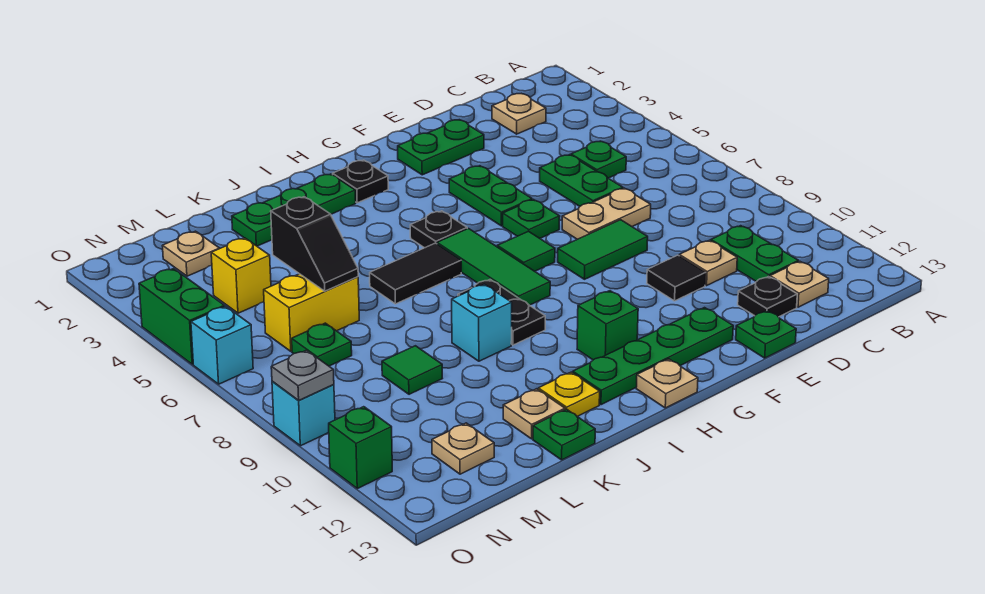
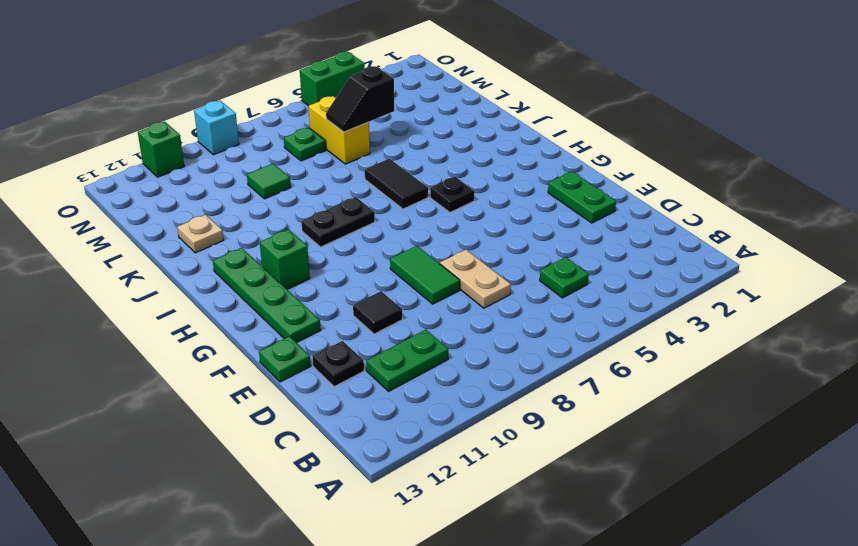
none -> tan plate C2 level 1
none -> tan plate C12 level 1
none -> green plate D5:D6 level 1
none -> tan plate D10 level 1

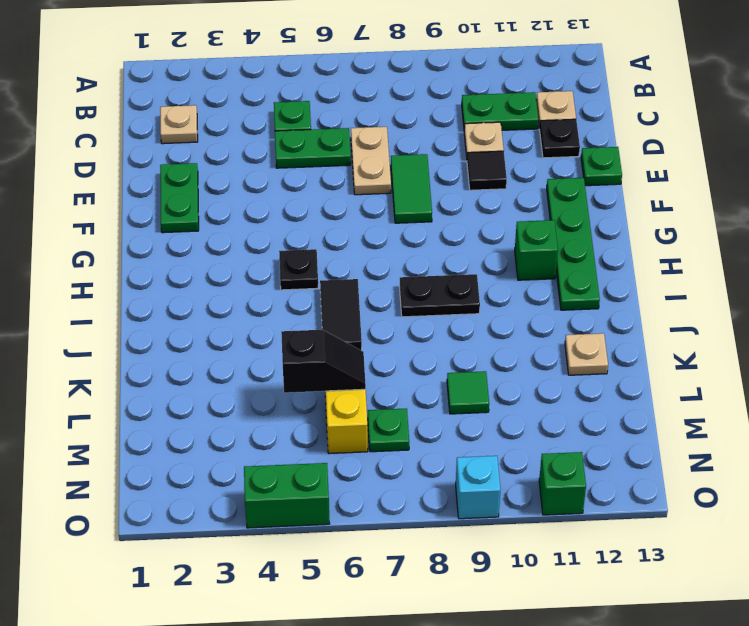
none -> green plate F4:F5 level 1
none -> green plate F6 level 1
none -> green tile G7 level 1
none -> black plate H2 level 1

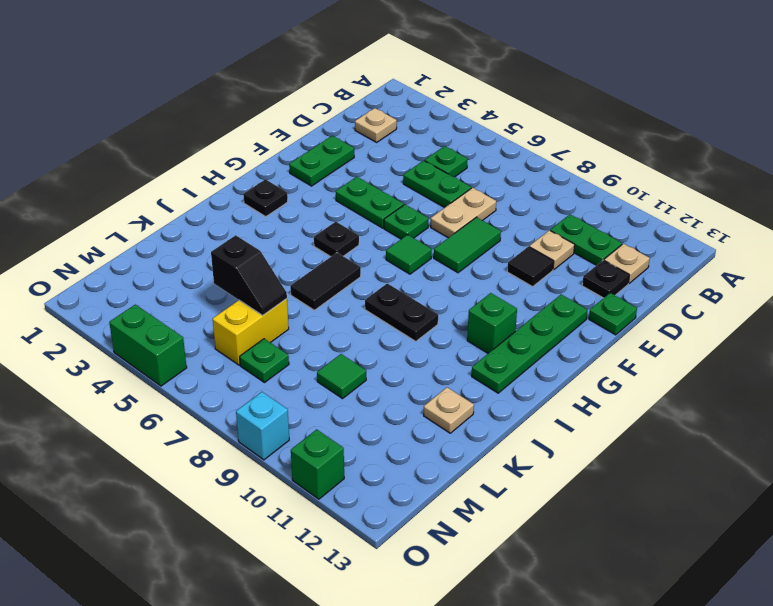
none -> green tile H6:H8 level 1
none -> tan plate H13 level 1
none -> green plate I2:K2 level 1
none -> cyan brick J9 level 1

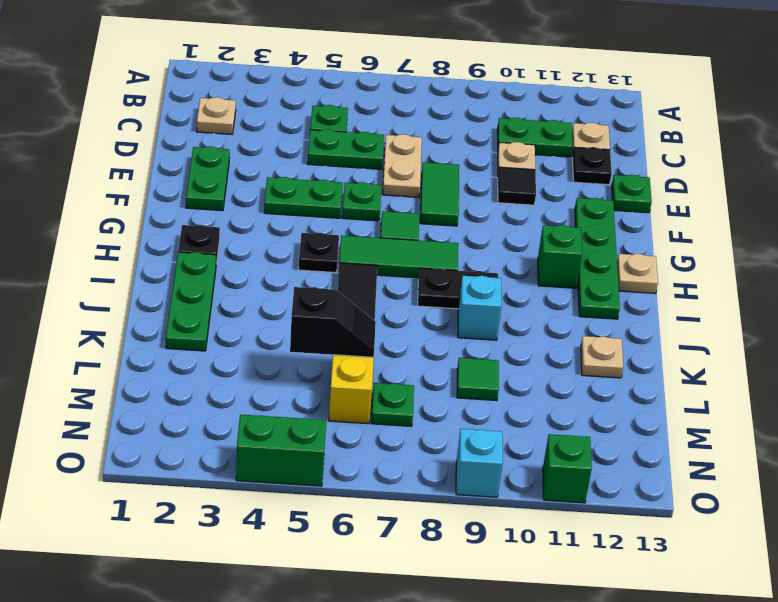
none -> yellow plate J12 level 1
none -> green plate K13 level 1
none -> tan plate M2 level 1
none -> yellow brick M4 level 1

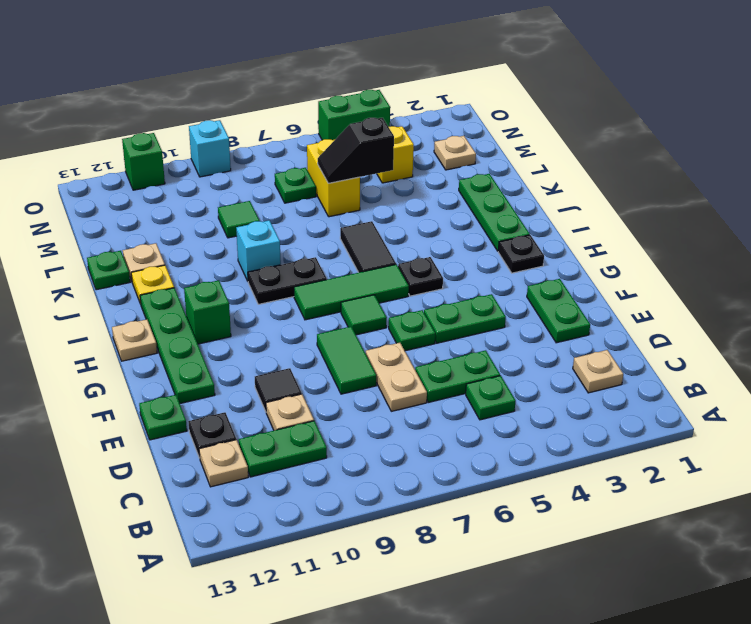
none -> tan plate M12 level 1
none -> cyan brick O6 level 1
none -> grey plate O9 level 2

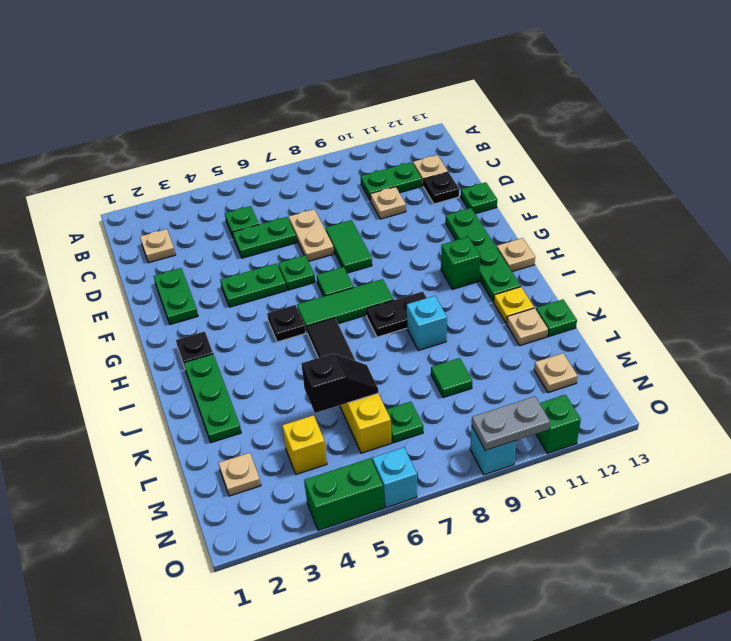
grey plate O9:O10 level 2 -> grey plate O9 level 2
none -> black tile E10 level 1

